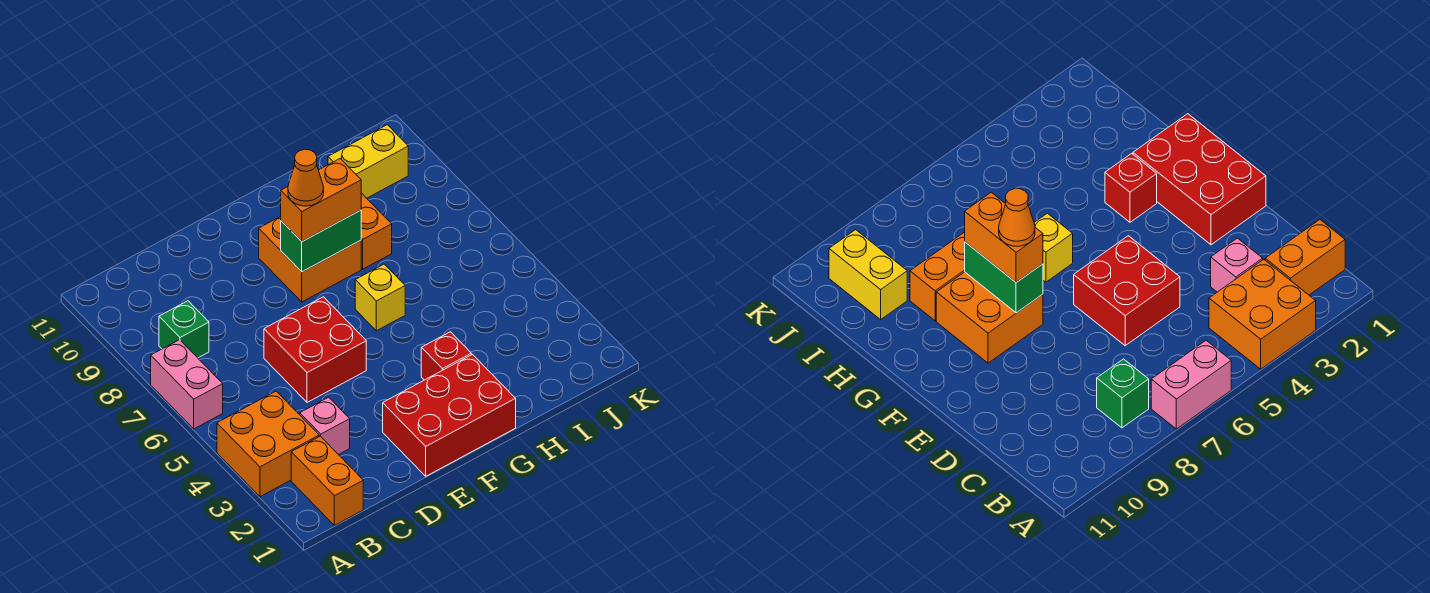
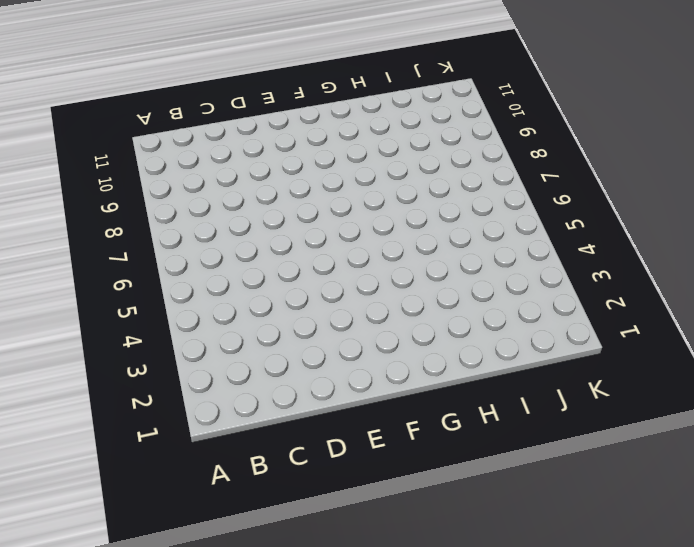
none -> orange brick A3:B4 level 1
none -> pink brick A6:A7 level 1
none -> orange brick B1:B2 level 1

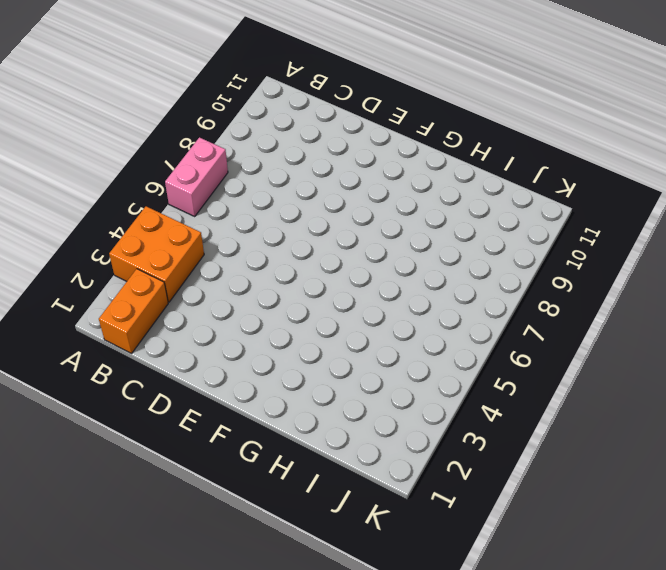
none -> green brick B8 level 1
none -> pink brick C3 level 1
none -> red brick D5:E6 level 1

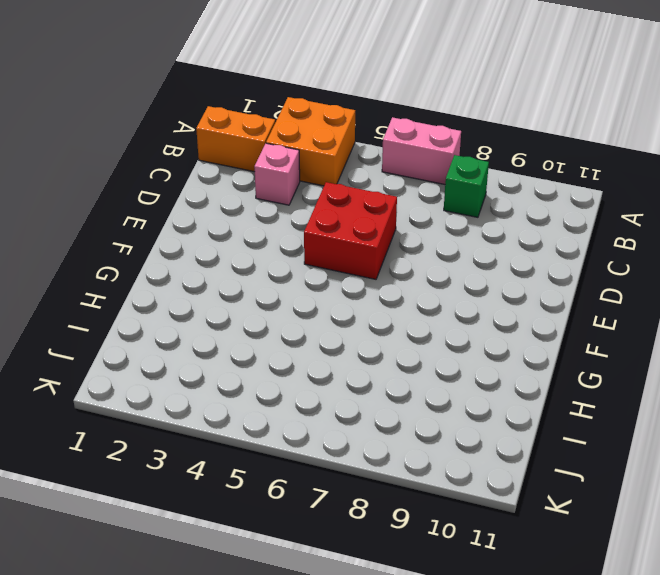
none -> red brick E1:G2 level 1
none -> orange brick F8:G9 level 1
none -> red brick G3 level 1

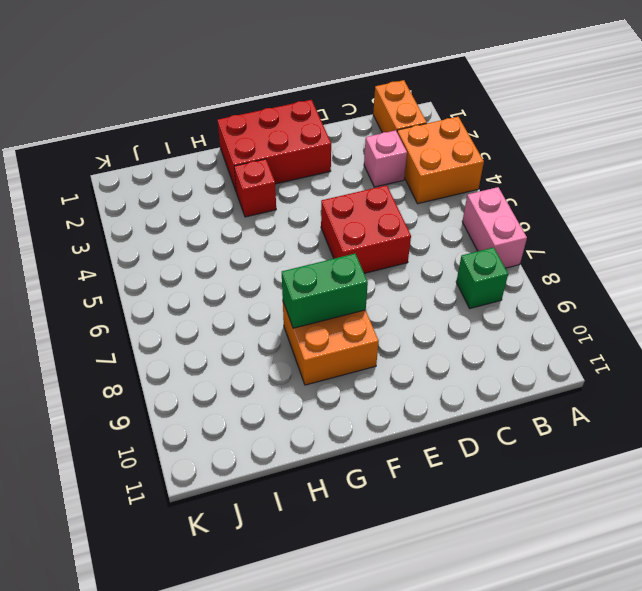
none -> yellow brick G6 level 1
none -> orange brick H8:H9 level 1
none -> yellow brick I10:J10 level 1

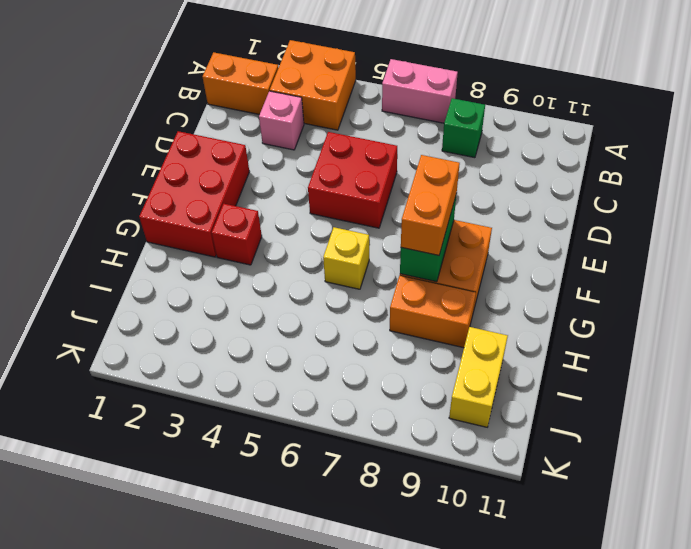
none -> orange cone F8 level 4

